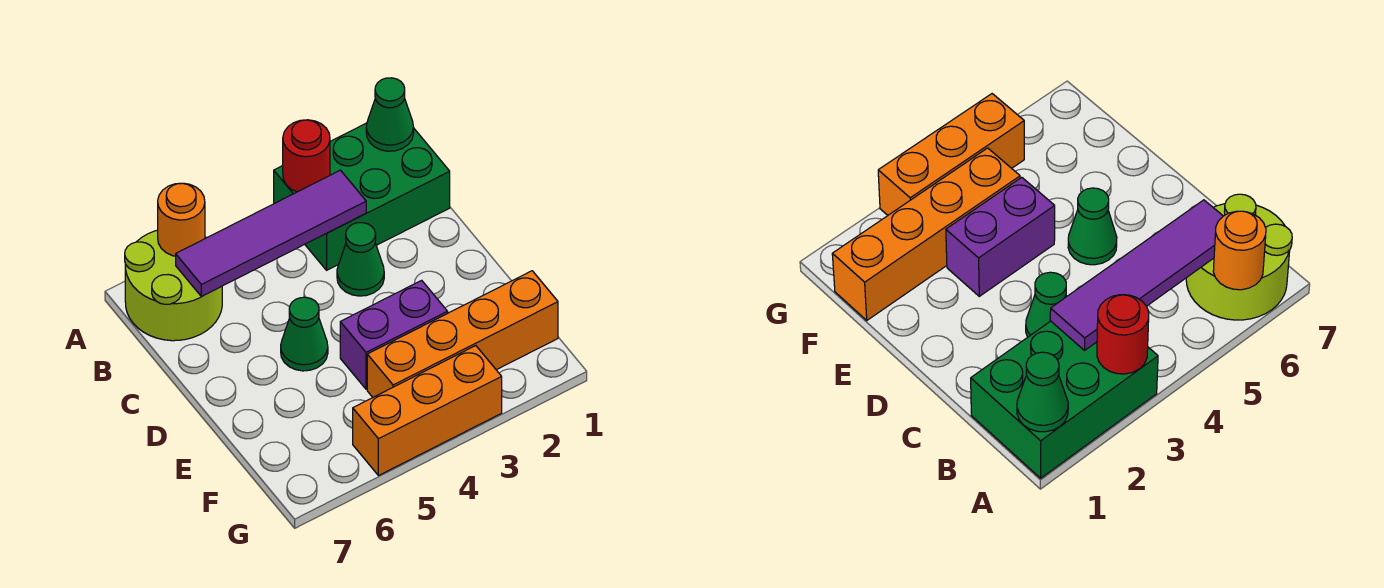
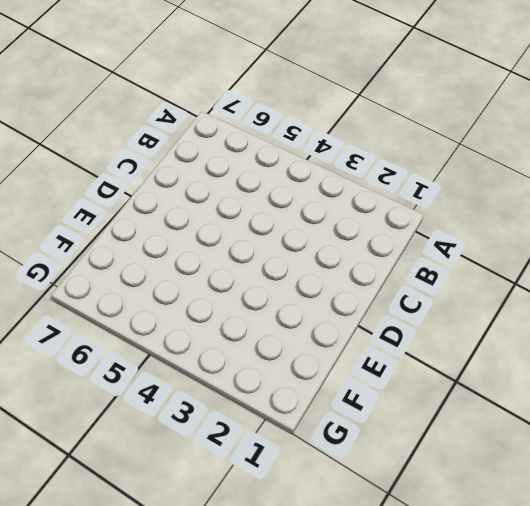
none -> green brick A1:B3 level 1
none -> lime round brick A6:B7 level 1

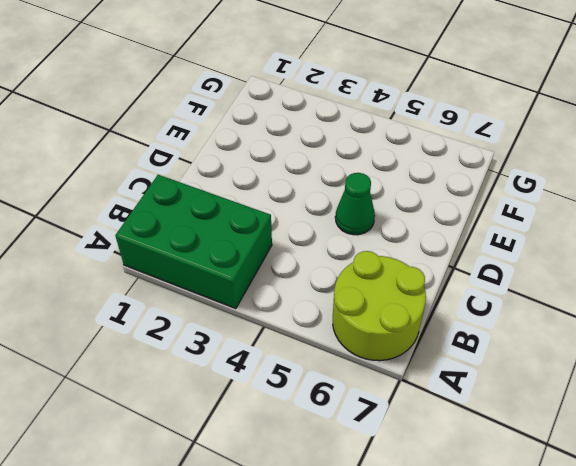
none -> green cone C3 level 1
none -> purple brick E3:E4 level 1

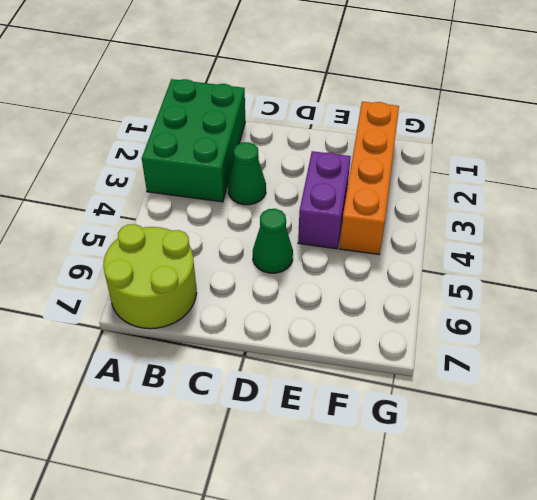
none -> orange brick G3:G5 level 1
none -> green cone A1 level 2

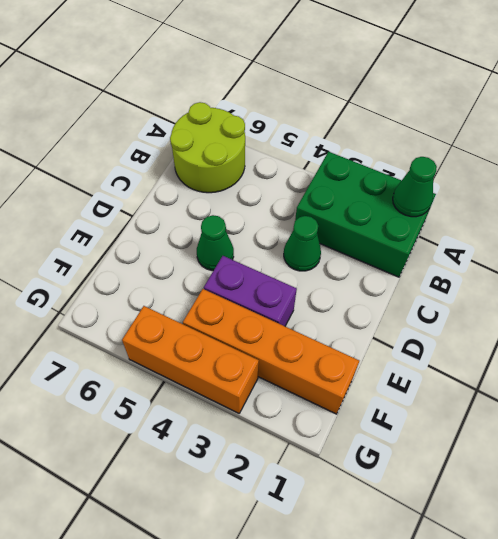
none -> red round brick A3 level 2
none -> orange round brick A6 level 2

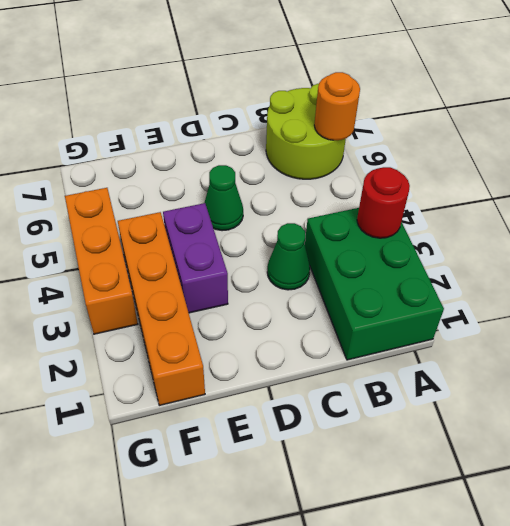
none -> green cone A1 level 2
none -> purple tile B3:B6 level 2

